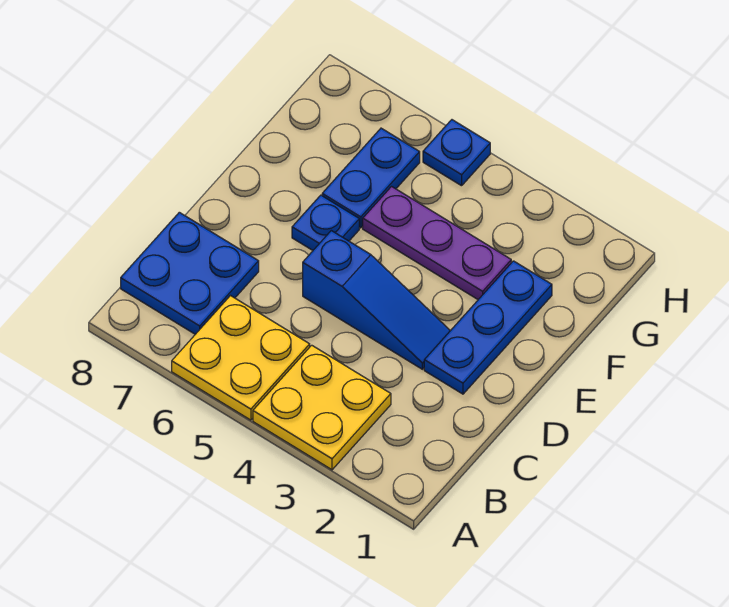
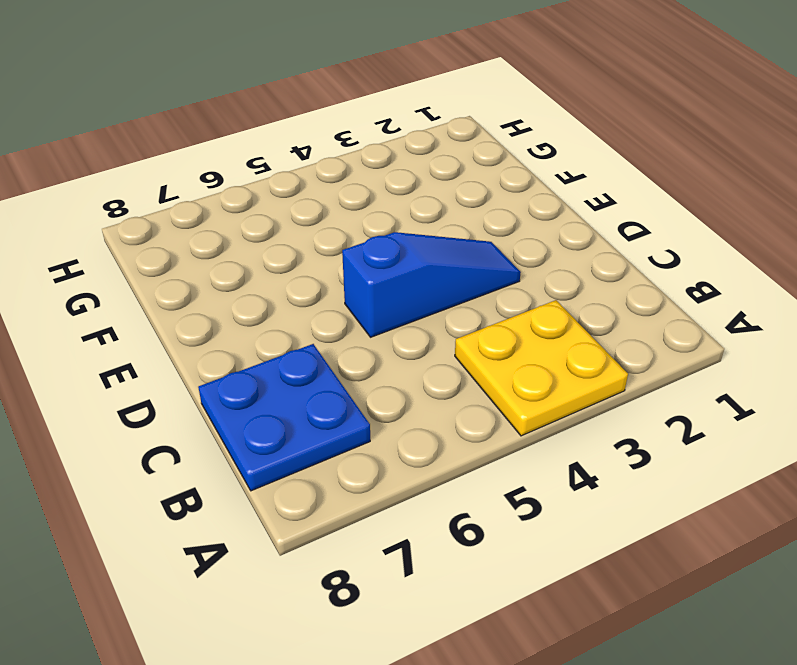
none -> yellow plate A5:B6 level 1
none -> blue plate D2:F2 level 1

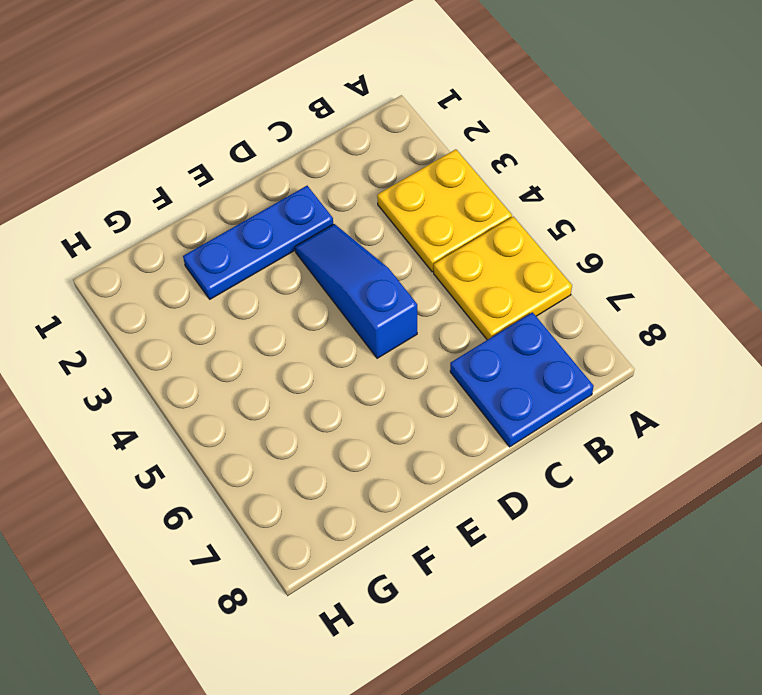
none -> blue plate E6 level 1
none -> purple plate F3:F5 level 1

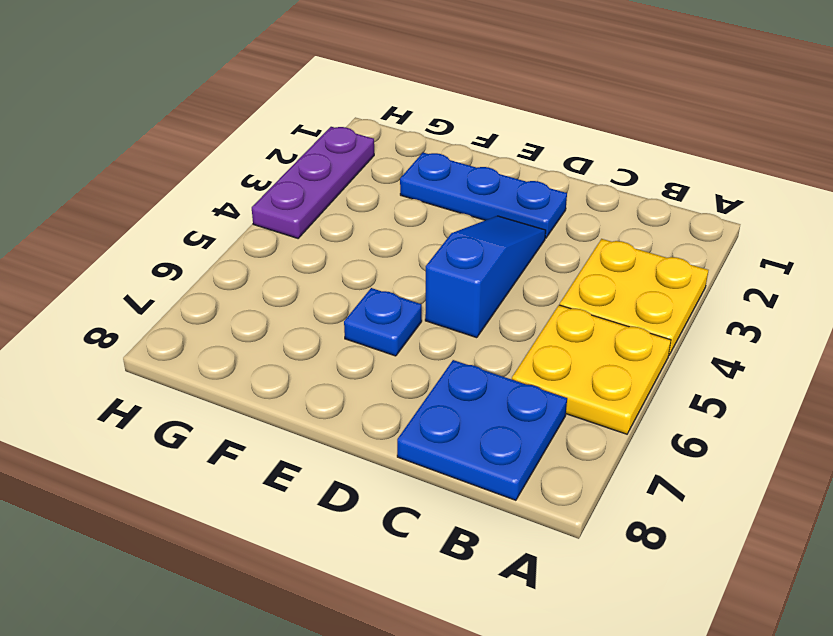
purple plate H2:H4 level 1 -> purple plate F3:F5 level 1
none -> blue plate F6:G6 level 1
none -> blue plate H5 level 1

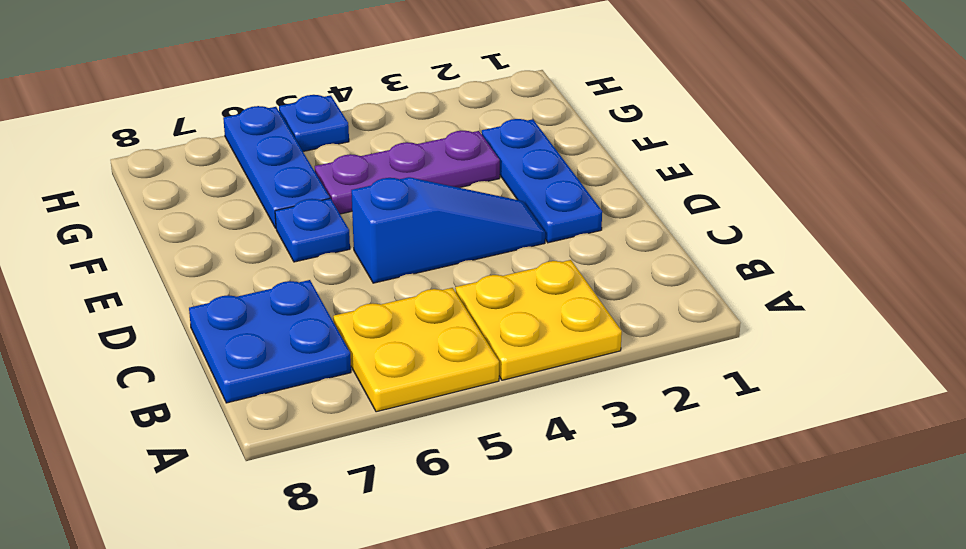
blue plate F6:H6 level 1 -> blue plate F6:G6 level 1

